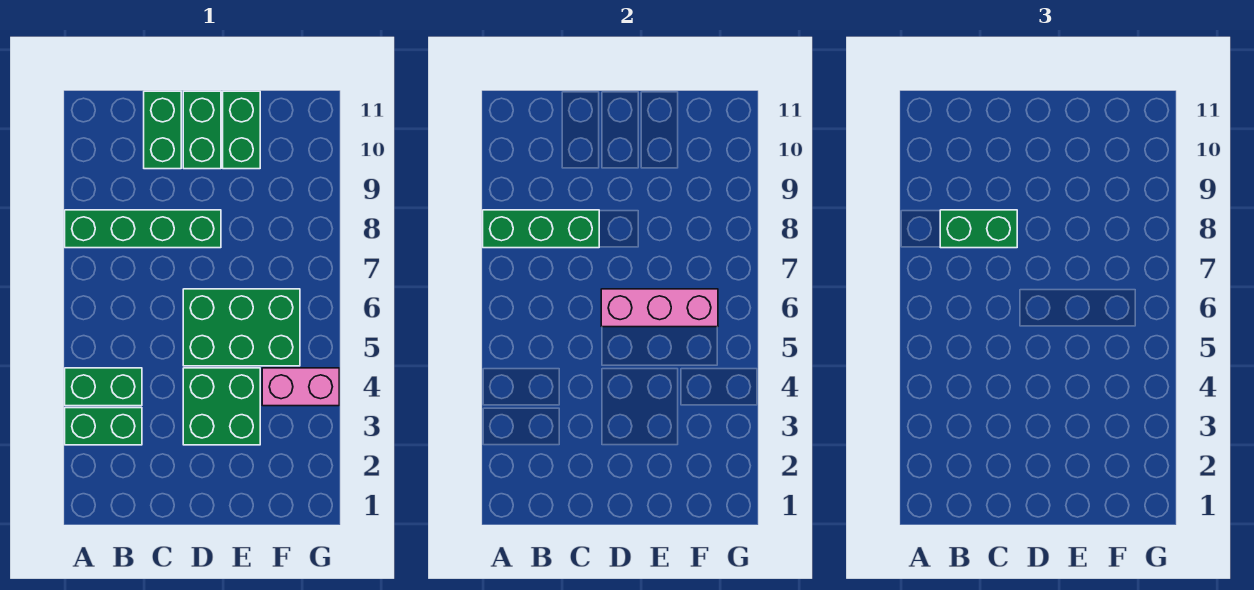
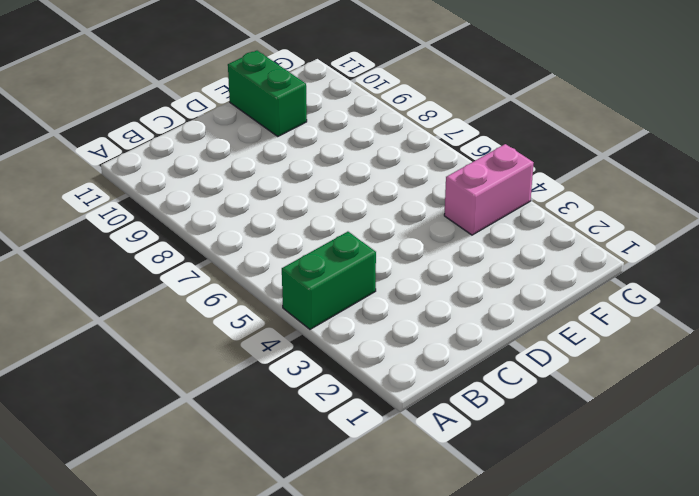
none -> green brick A3:B3 level 1
none -> green brick A8:D8 level 1
none -> green brick C10:C11 level 1

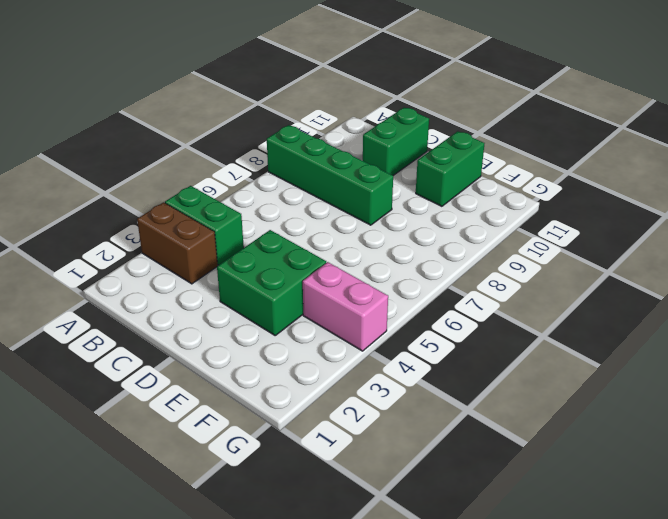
brown brick A3:B3 level 1 -> green brick A3:B3 level 1
none -> green brick D5:F6 level 1
none -> green brick D10:D11 level 1
none -> green brick A8:C8 level 2

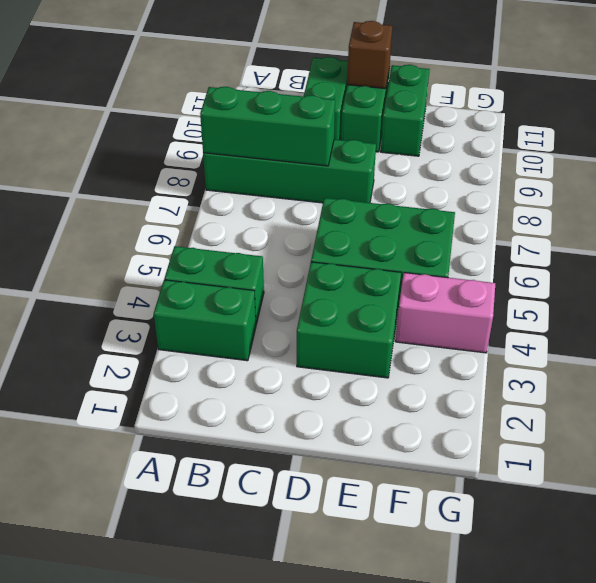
brown brick D11 level 2 -> none
none -> pink brick D6:F6 level 2
none -> green brick B8:C8 level 3

